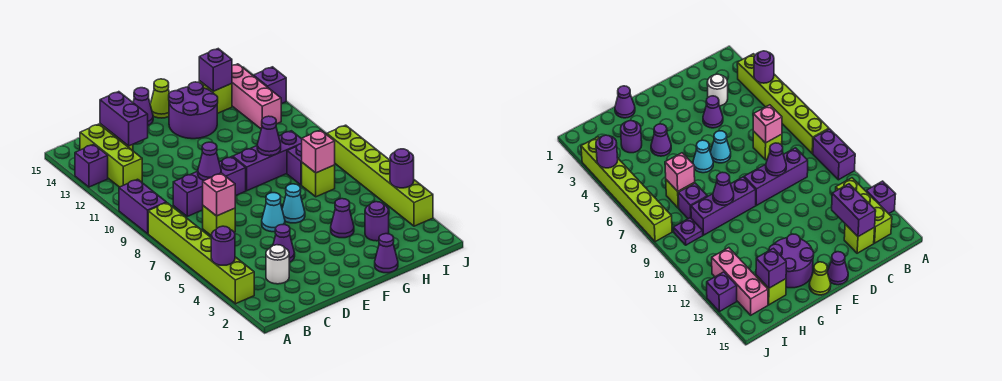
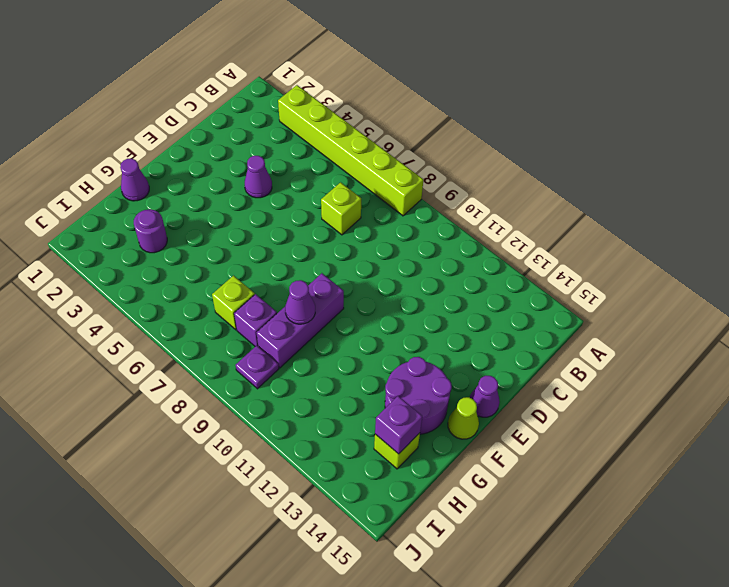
none -> purple brick A9:A10 level 1
none -> purple brick A13 level 1
none -> lime brick B12:B14 level 1
none -> white round brick C3 level 1

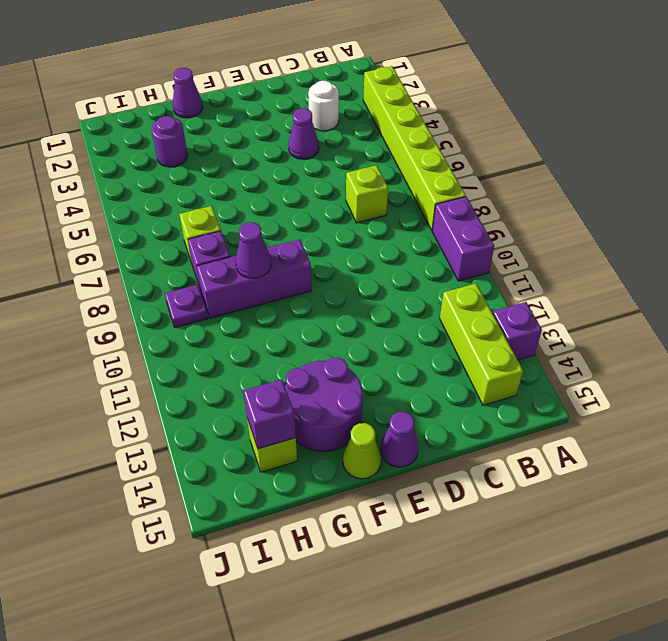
none -> purple brick C9:E9 level 1
none -> lime brick C14 level 1
none -> cyan cone E6 level 1
none -> cyan cone F6 level 1

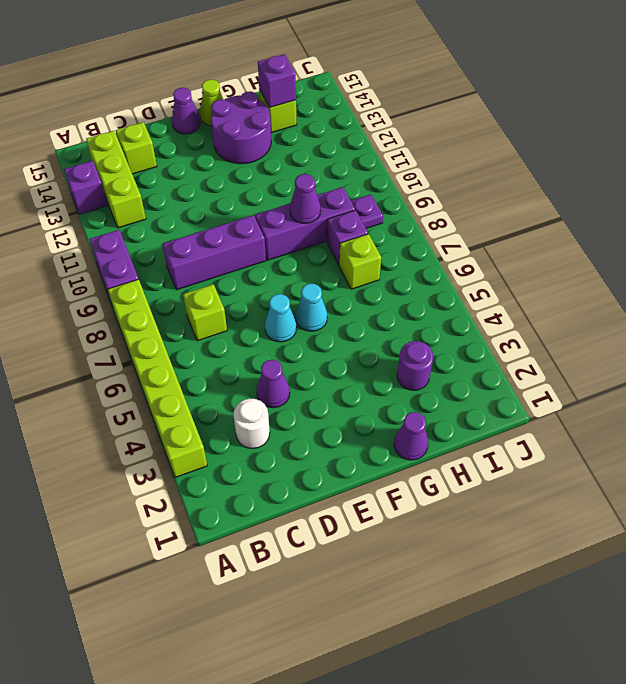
none -> purple cone G4 level 1
none -> pink brick I12:I14 level 1
none -> lime brick J3:J8 level 1
none -> purple brick J13 level 1

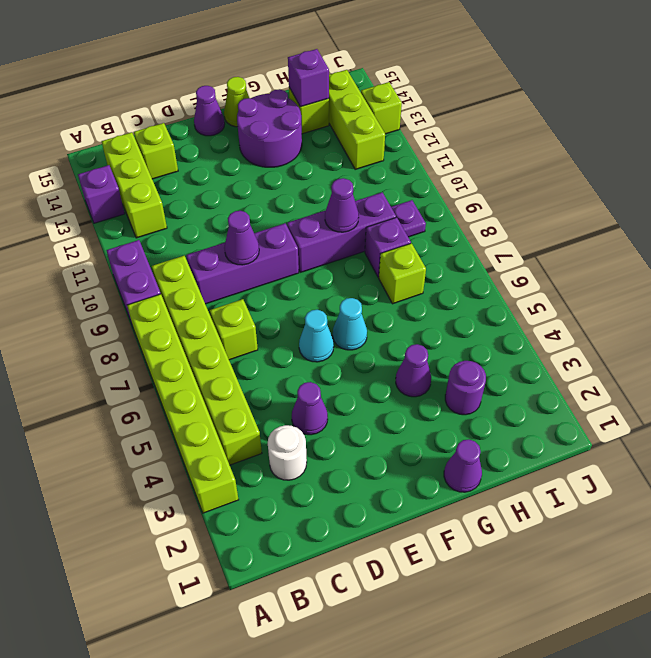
lime brick B4:B9 level 1 -> lime brick J3:J8 level 1
lime brick I12:I14 level 1 -> pink brick I12:I14 level 1
lime brick J13 level 1 -> purple brick J13 level 1
none -> purple round brick A4 level 2
none -> pink brick C7 level 2
none -> purple brick C13:C14 level 2
none -> pink brick H7 level 2

